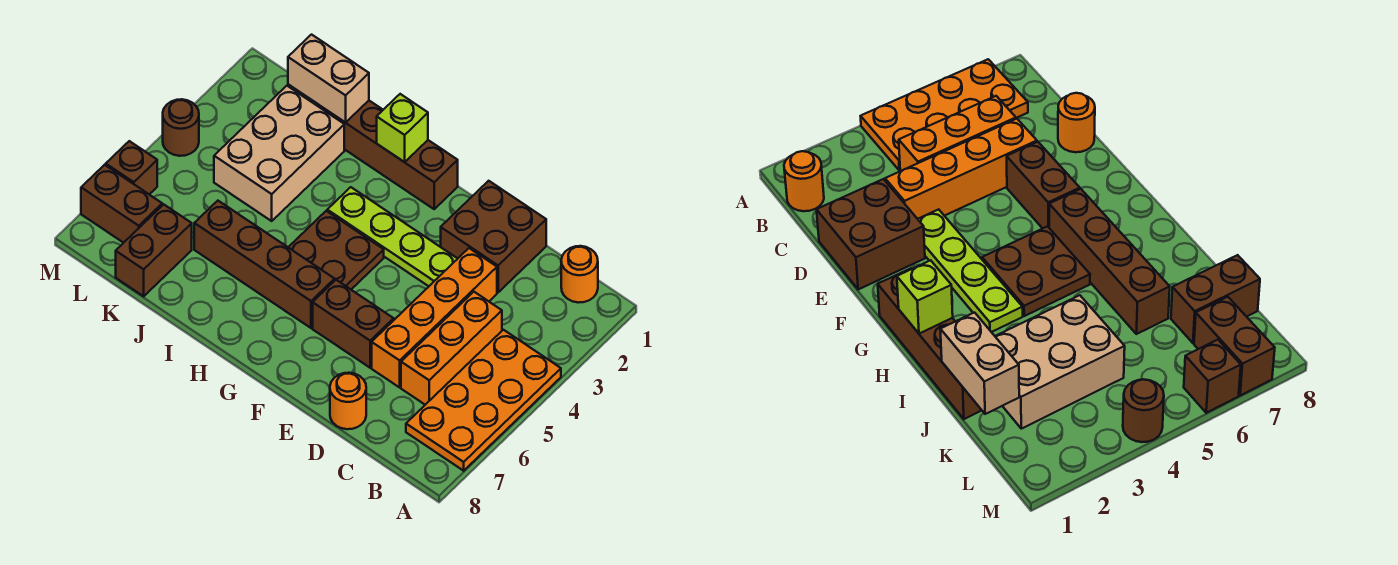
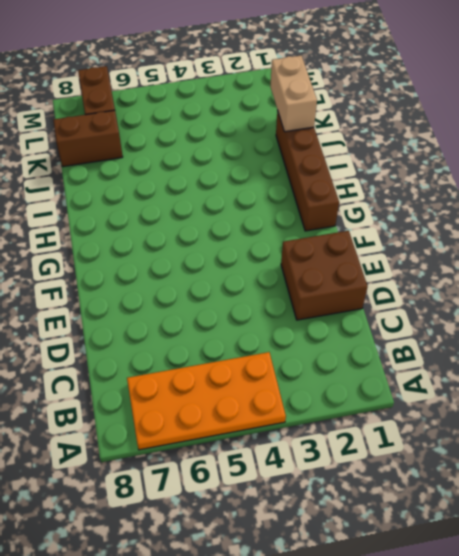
none -> orange round brick B1 level 1
none -> orange brick C4:C6 level 1
none -> orange brick D3:D6 level 1

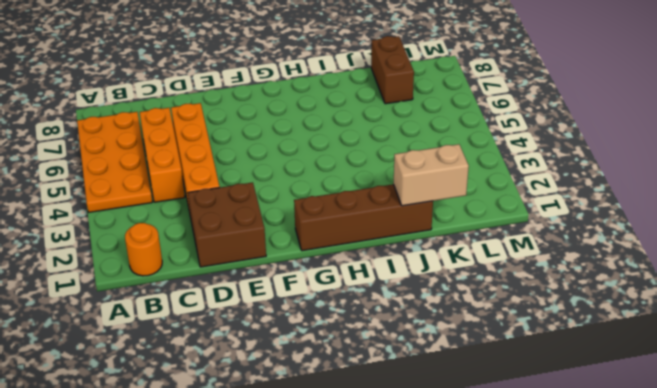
none -> orange round brick D8 level 1
none -> lime plate E3:H3 level 1
none -> brown brick E6:F6 level 1

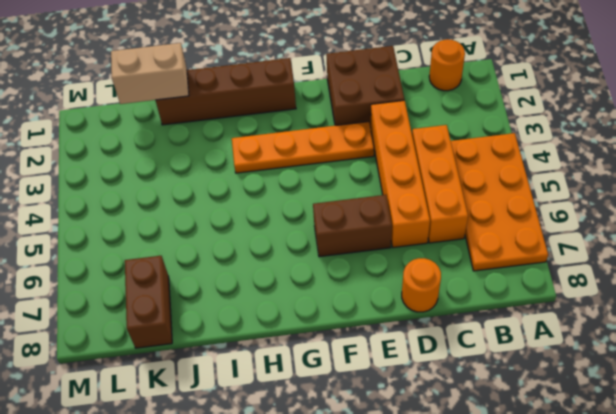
orange plate E3:H3 level 1 -> lime plate E3:H3 level 1
none -> brown plate G4:H5 level 1
none -> brown brick G6:J6 level 1
none -> tan brick J2:K4 level 1

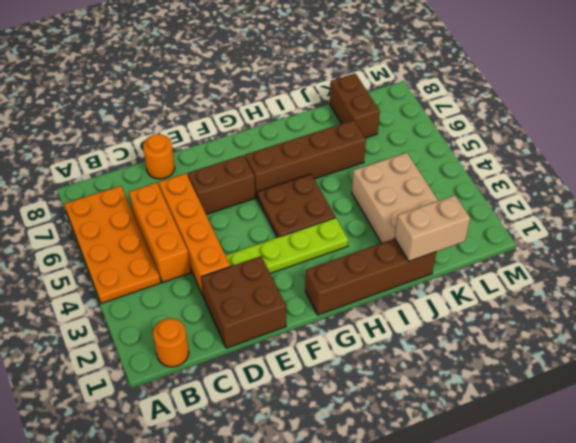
none -> brown brick L7:M7 level 1
none -> brown round brick M4 level 1
none -> brown brick M6 level 1

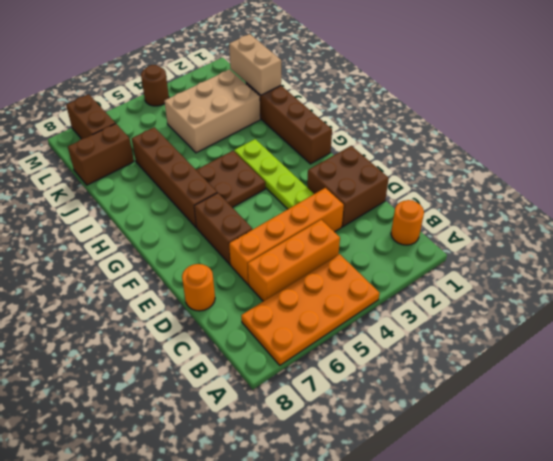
none -> brown brick M6 level 1
none -> lime brick H1 level 2

